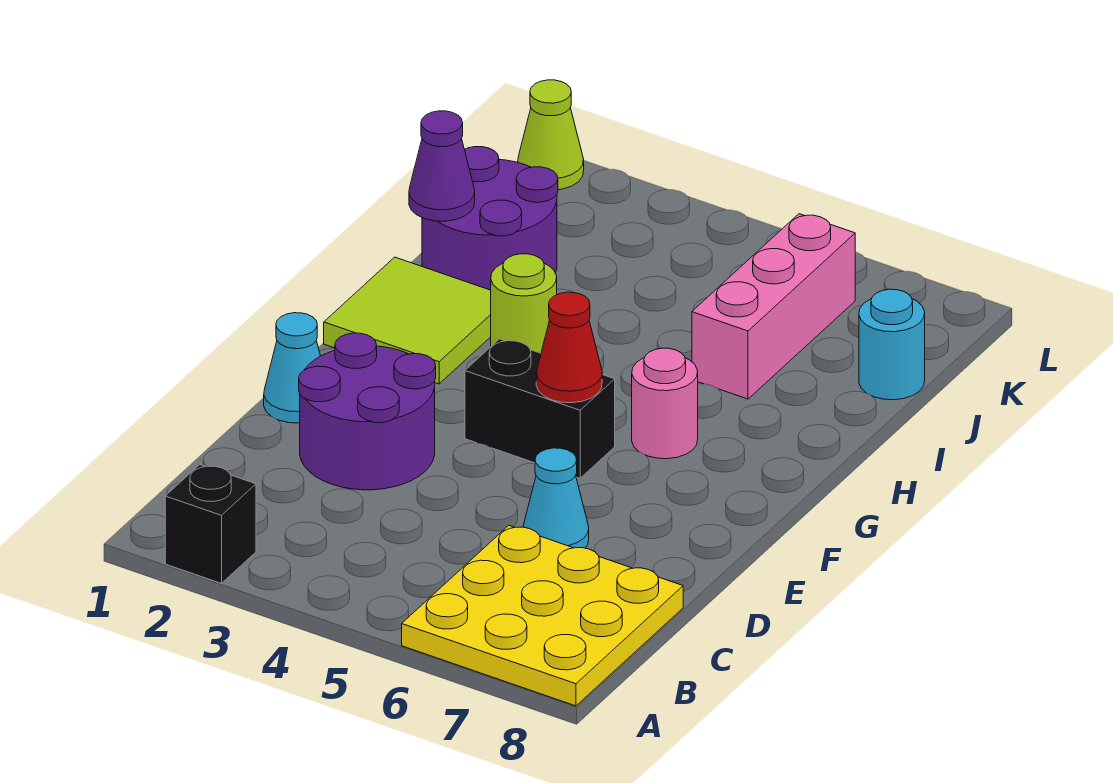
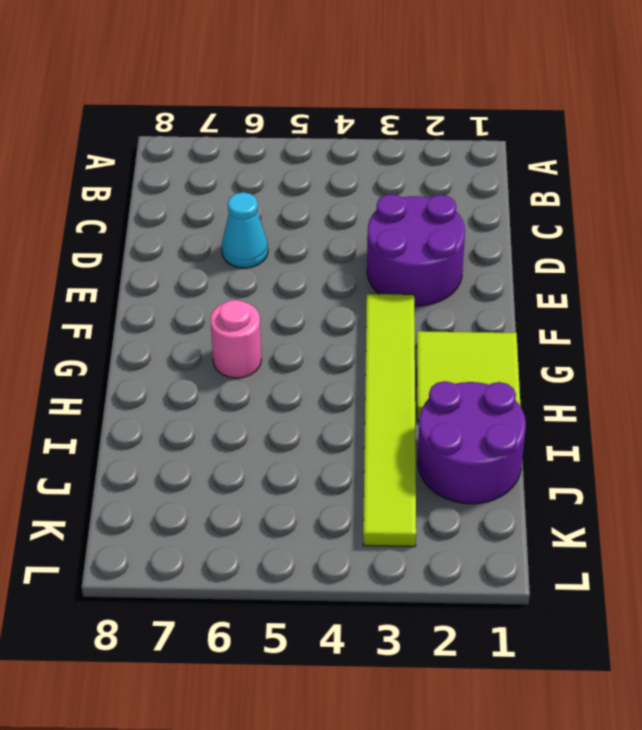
lime tile F3:K3 level 1 -> lime round brick H3 level 1
none -> black brick A2 level 1
none -> yellow plate A6:C8 level 1
none -> cyan cone E1 level 1

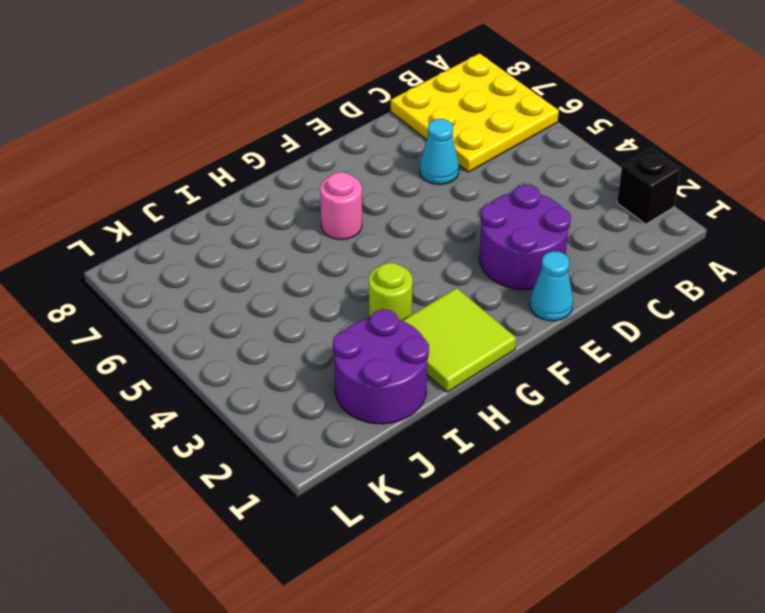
none -> black brick F4:F5 level 1
none -> pink brick I6:K6 level 1
none -> cyan round brick J8 level 1

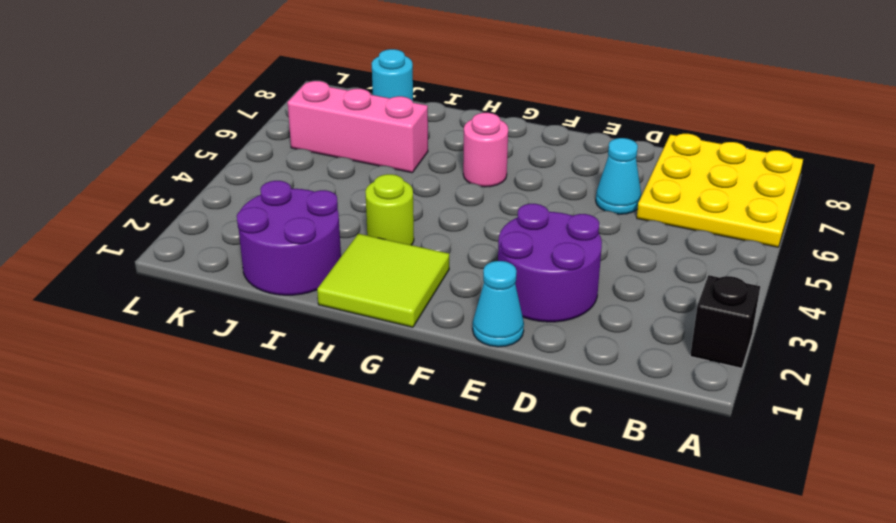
none -> black brick F4:F5 level 1
none -> lime cone L1 level 1
none -> red cone F5 level 2

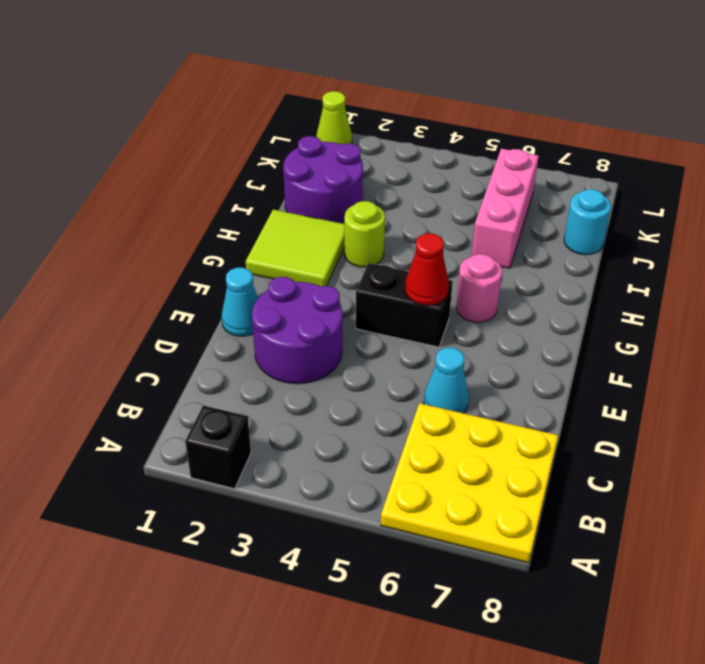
none -> purple cone I1 level 2

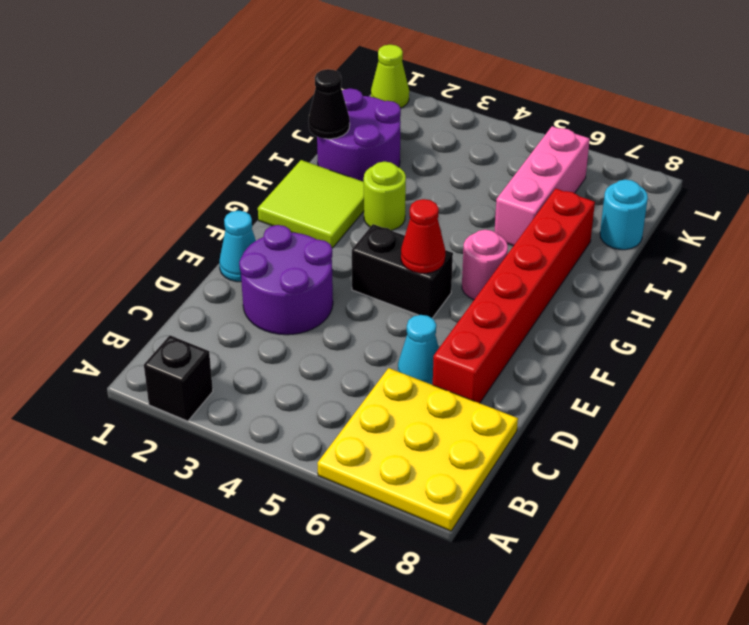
red brick D7:I7 level 1 -> none
black cone I1 level 2 -> purple cone I1 level 2

